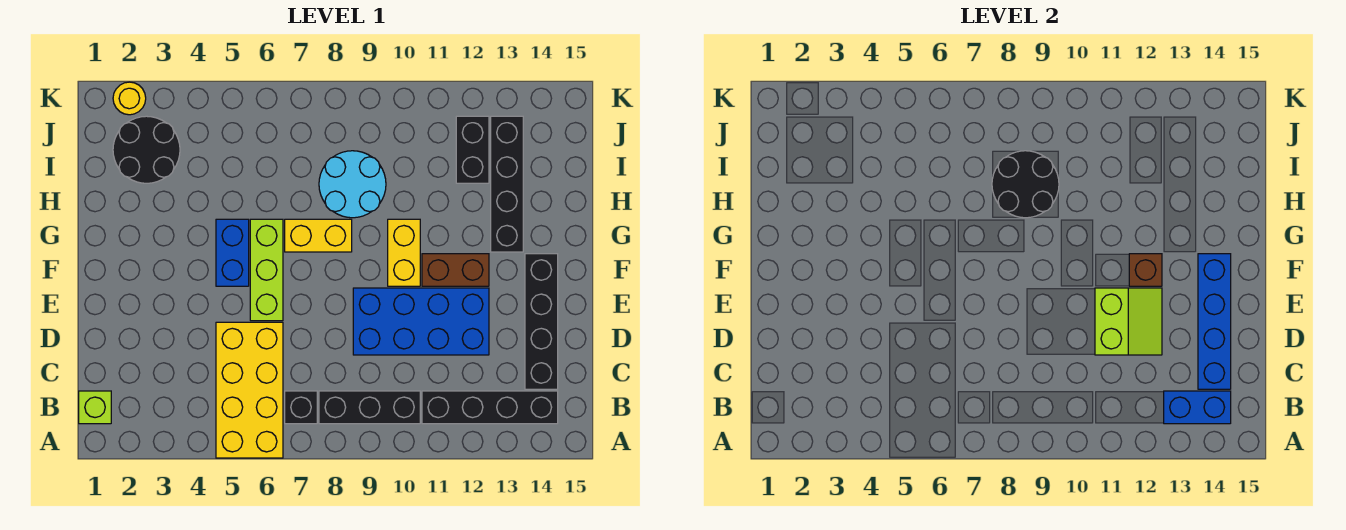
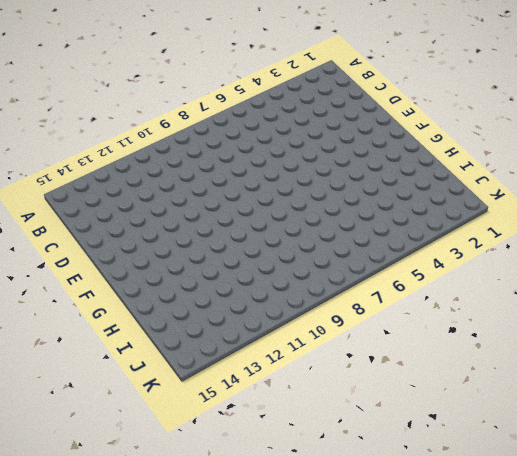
none -> yellow brick A5:D6 level 1
none -> lime brick B1 level 1
none -> black brick B7 level 1

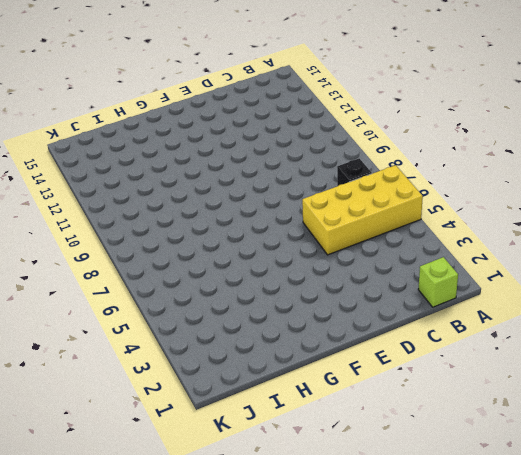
none -> black brick B8:B10 level 1
none -> black brick B11:B14 level 1
none -> black brick C14:F14 level 1

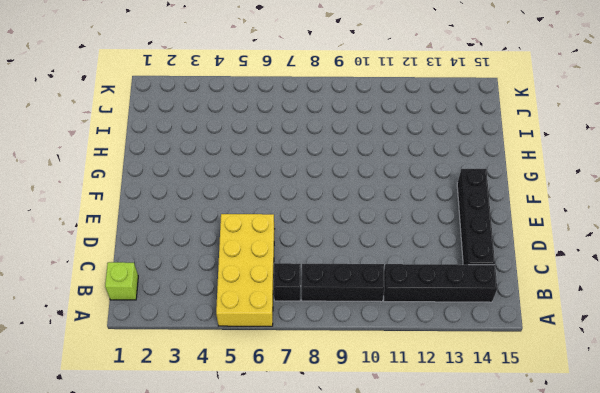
none -> blue brick D9:E12 level 1
none -> lime brick E6:G6 level 1
none -> blue brick F5:G5 level 1

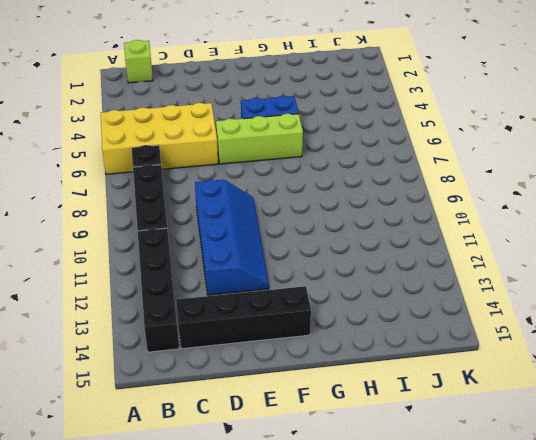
blue slope D9:E12 level 1 top D -> blue brick D9:E12 level 1
none -> yellow brick F10:G10 level 1
none -> brown brick F11:F12 level 1
none -> yellow brick G7:G8 level 1

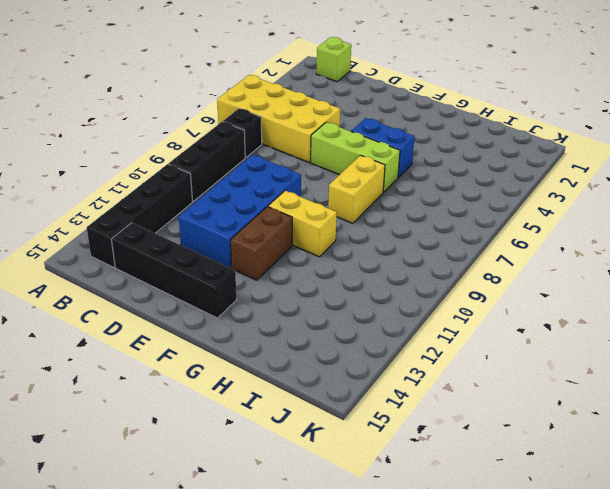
none -> black brick G13:J13 level 1
none -> cyan round brick H8:I9 level 1
none -> black round brick I2:J3 level 1

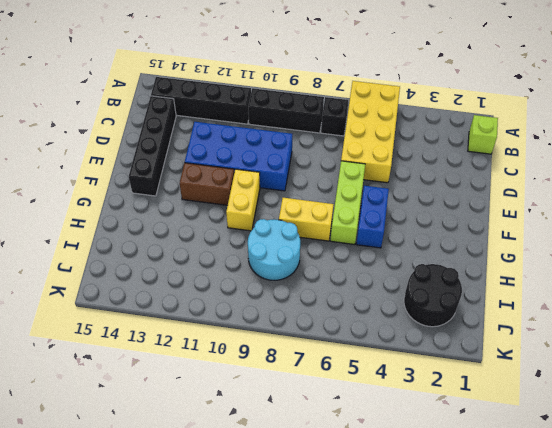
none -> black brick G13:J13 level 1
none -> black brick I12:J12 level 1
none -> yellow round brick K2 level 1

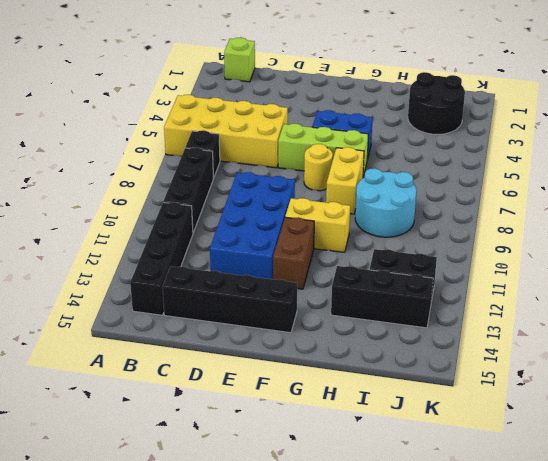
yellow round brick F7 level 1 -> yellow round brick K2 level 1
black brick H13:J13 level 1 -> black brick G13:J13 level 1
none -> blue brick B13:B14 level 2
none -> blue brick C14:F14 level 2
none -> lime slope D11:E12 level 2 top 11

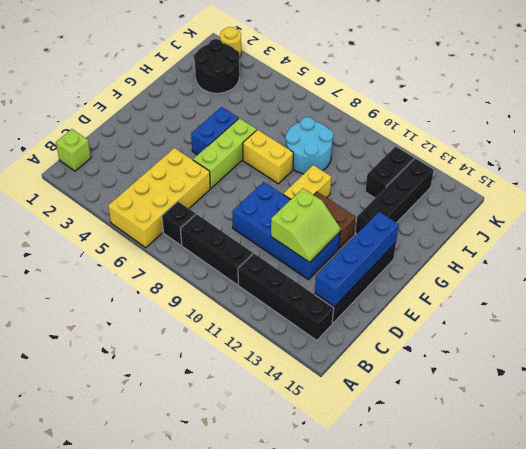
none -> blue brick B13:B14 level 2
none -> brown brick F12 level 2
none -> black round brick H8:I9 level 2

